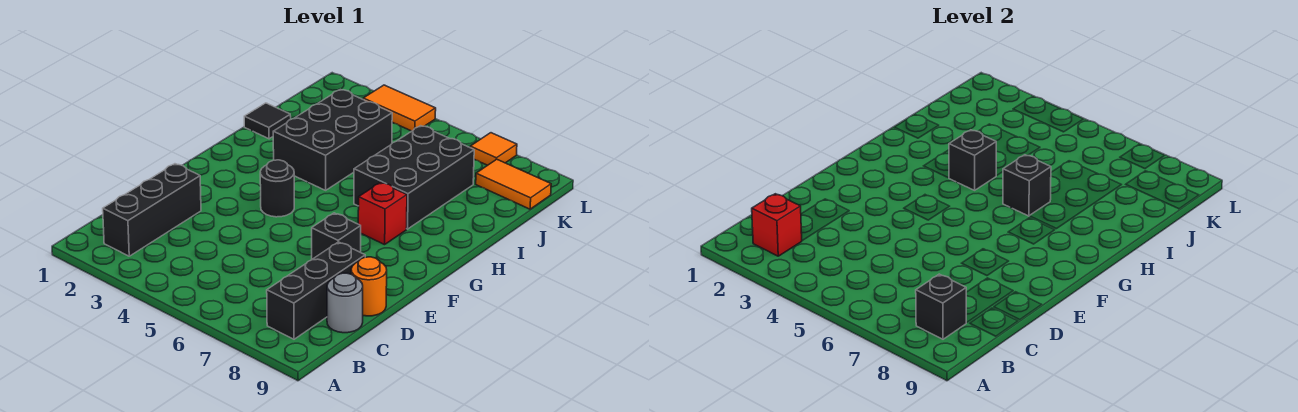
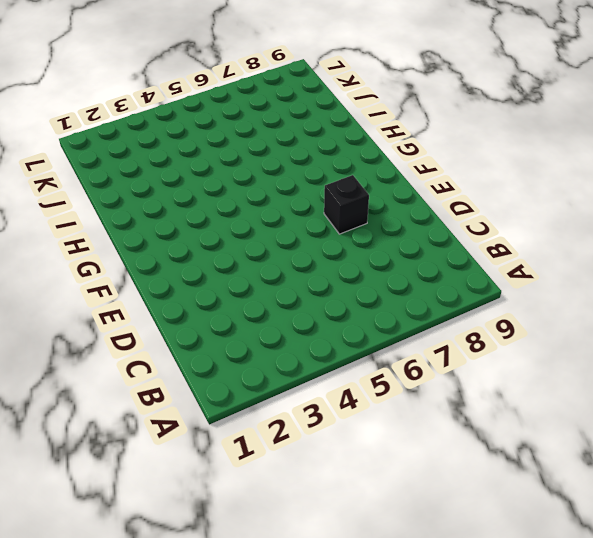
none -> black brick B2:D2 level 1
none -> black brick B8:D8 level 1
none -> grey round brick C9 level 1

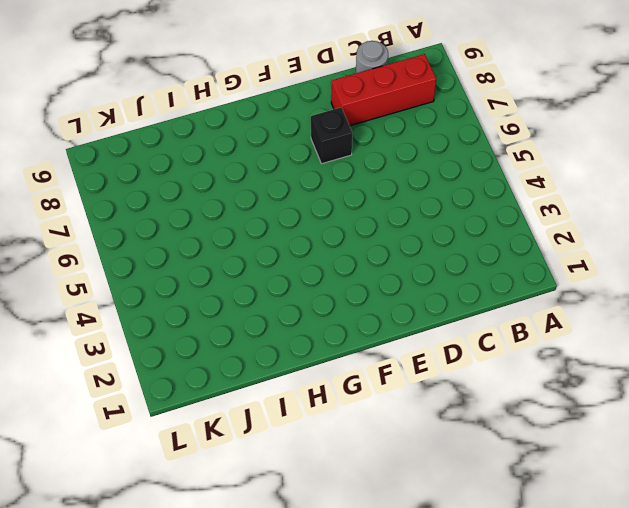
red brick B8:D8 level 1 -> black brick B8:D8 level 1
none -> black brick B2:D2 level 1
none -> orange round brick D9 level 1
none -> black round brick F4 level 1

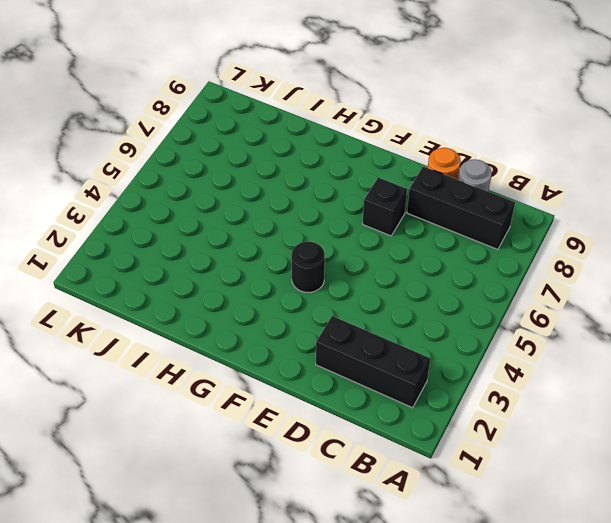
none -> red brick G7 level 1
none -> black brick H3:J4 level 1
none -> black brick H6:J7 level 1

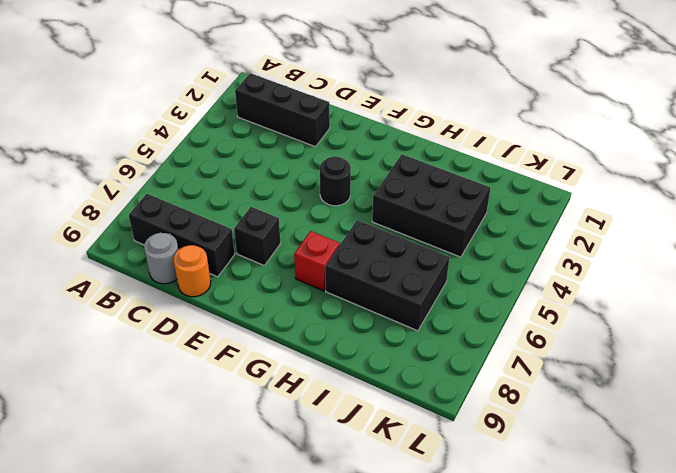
none -> black tile I1 level 1
none -> orange tile K8:K9 level 1
none -> orange tile L3:L4 level 1

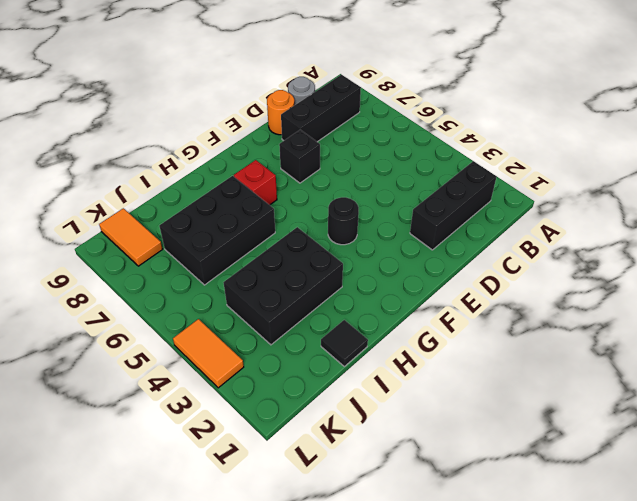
none -> orange tile L7 level 1
none -> red brick B2 level 2
none -> black brick B8 level 2

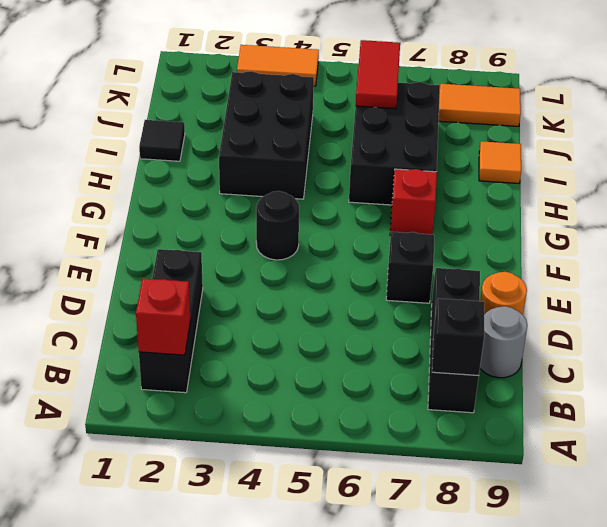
orange tile I9 level 1 -> orange tile L7 level 1
red tile J6:K6 level 2 -> none
none -> black brick H4 level 2
none -> black brick H6 level 2

